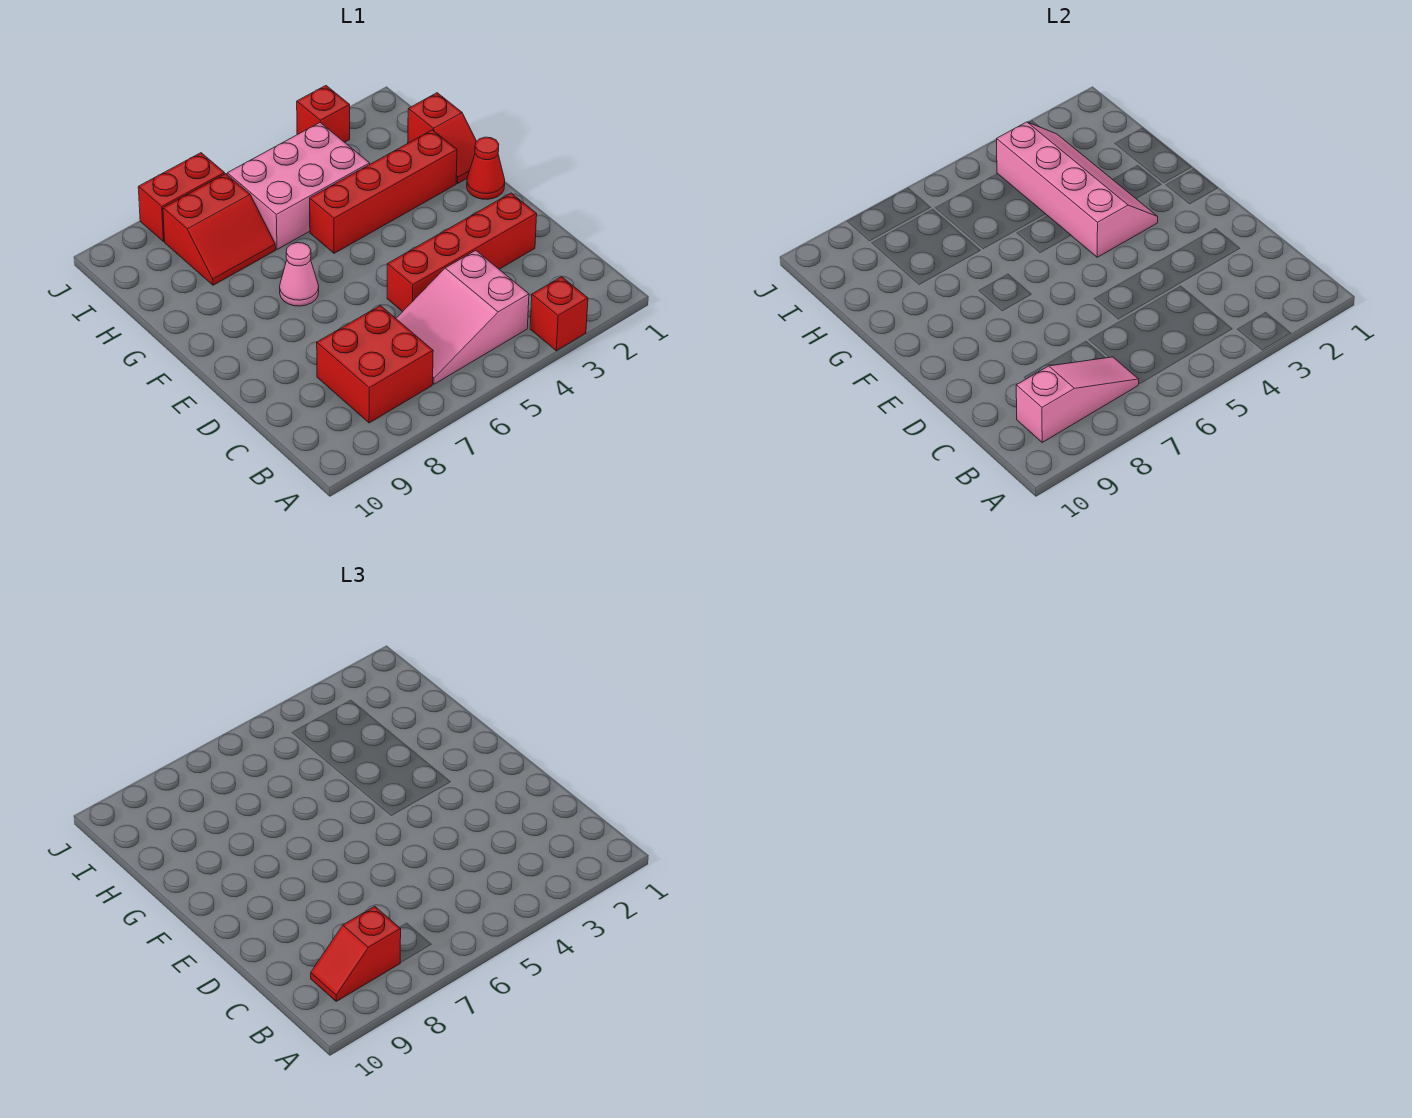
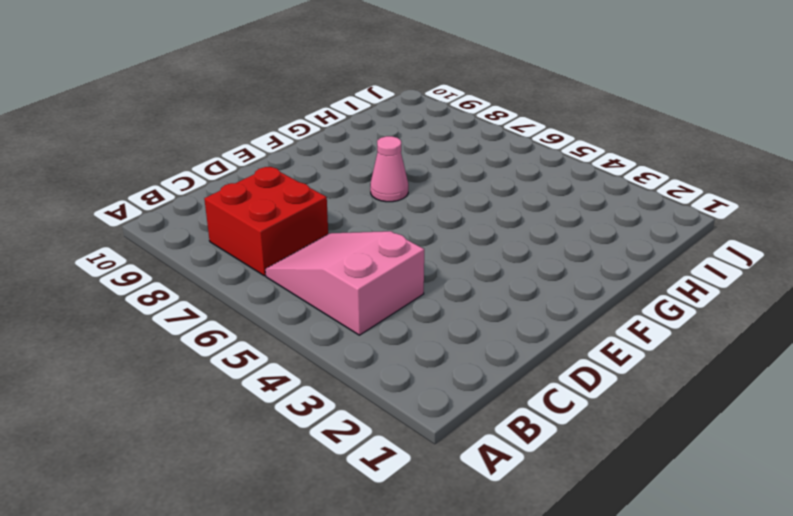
none -> red brick A3 level 1
none -> red brick D2:D5 level 1
none -> red cone F1 level 1

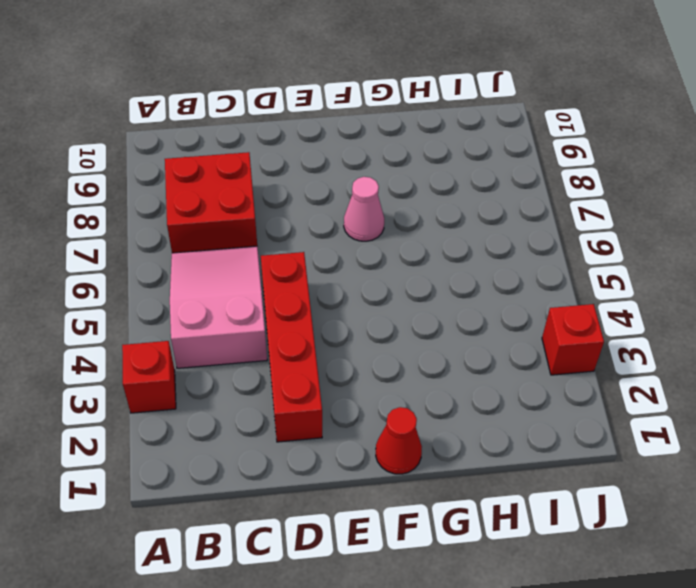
none -> red slope G1:H1 level 1 top H
none -> red brick G2:G5 level 1
none -> pink brick H4:I6 level 1

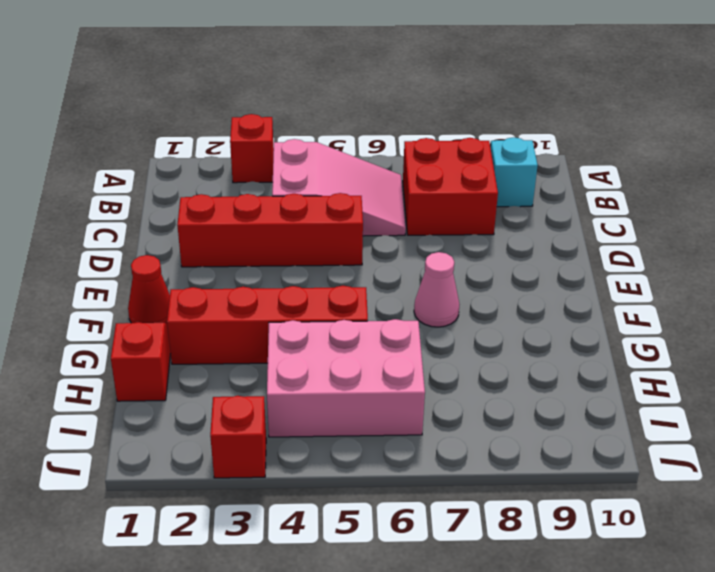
cyan brick B9 level 1 -> none
none -> red slope H7:I8 level 1 top I
none -> red brick J7:J8 level 1
none -> pink slope B7:B9 level 2 top 9

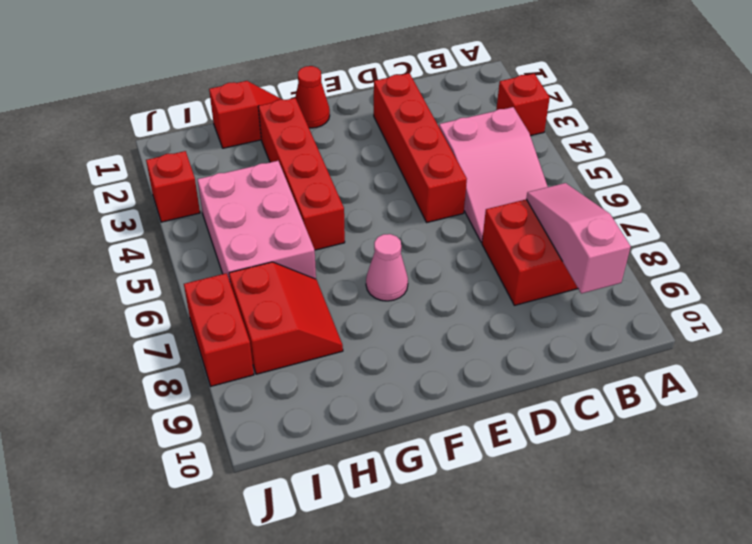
none -> pink slope F3:I4 level 2 top 4
none -> red slope B8:B9 level 3 top 8

